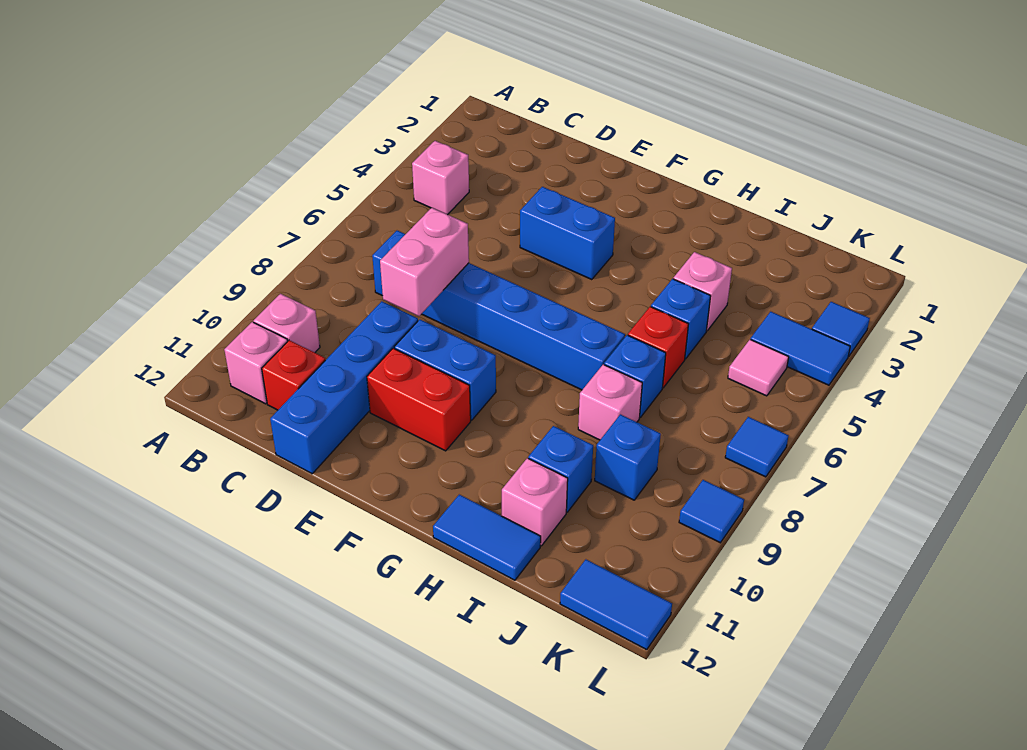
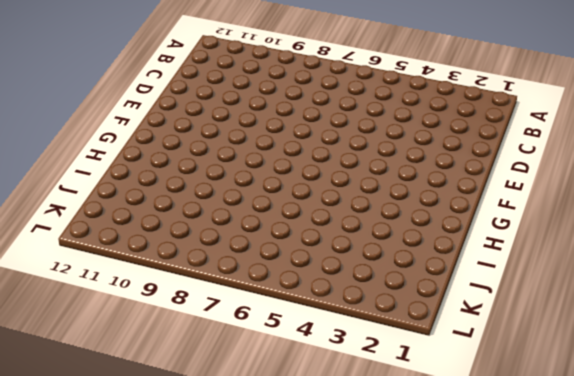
none -> pink brick B4 level 1
none -> pink brick B10 level 1
none -> pink brick B11 level 1

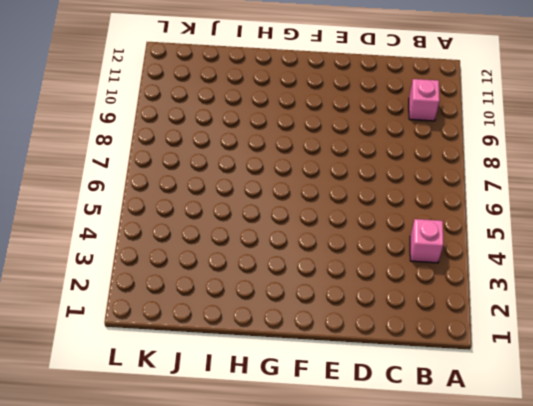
none -> pink brick B11 level 1
none -> blue brick C7:H7 level 1
none -> red brick C11 level 1

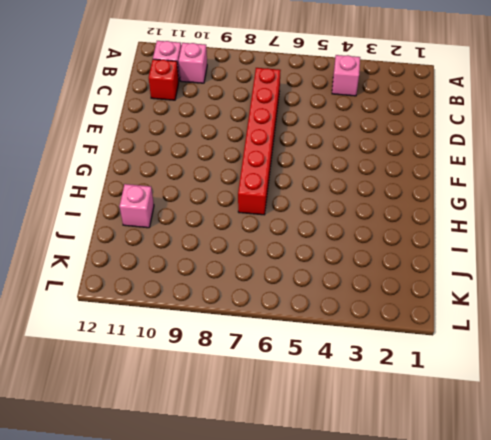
red brick C7:H7 level 1 -> blue brick C7:H7 level 1
none -> blue brick D9:D12 level 1
none -> blue brick E4:F4 level 1
none -> blue brick E9:F9 level 1

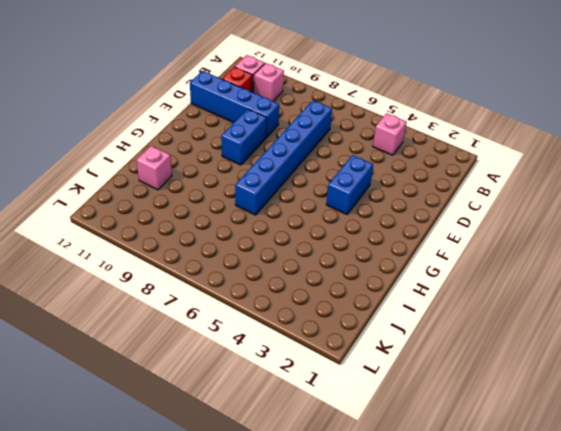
none -> red brick E10:F10 level 1
none -> blue tile H12:I12 level 1
none -> pink brick I4 level 1

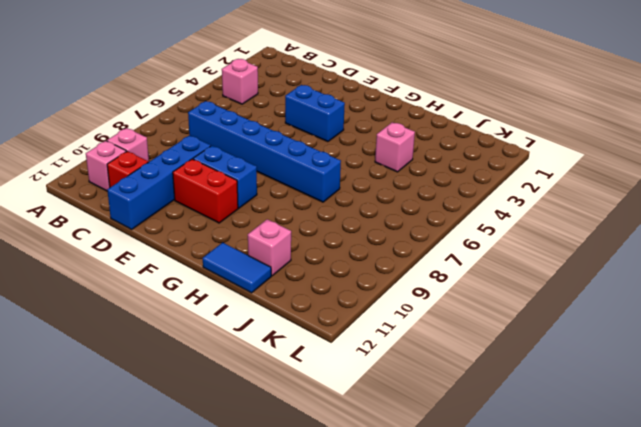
none -> blue brick I5 level 1
none -> red brick I6 level 1
none -> blue brick I7 level 1

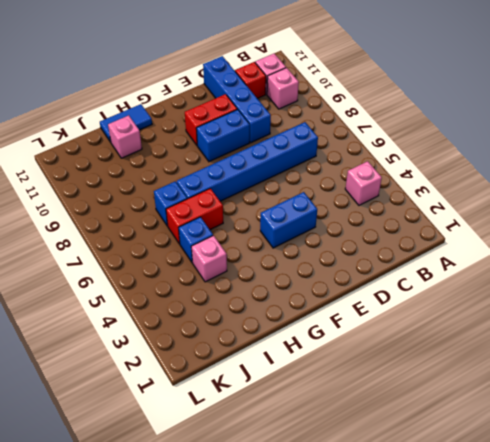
red brick H6:I6 level 1 -> red brick I6 level 1
none -> pink brick I8 level 1
none -> blue brick I10 level 1
none -> blue brick J9 level 1

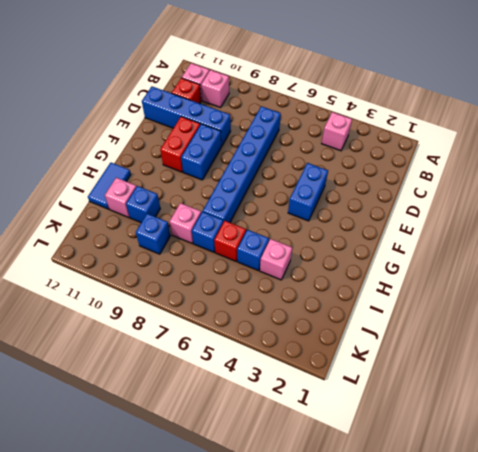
none -> blue tile K4:L4 level 1
none -> pink tile K5 level 1
none -> blue tile K12:L12 level 1

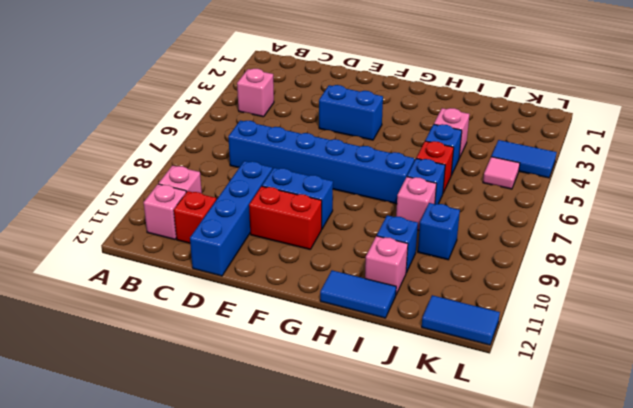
none -> blue tile L3 level 1
none -> blue tile L7 level 1
none -> blue tile L9 level 1

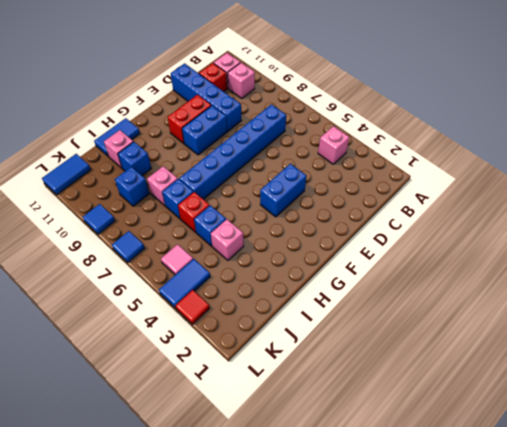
red tile L3 level 1 -> blue tile L3 level 1
none -> pink brick D7:D8 level 2

